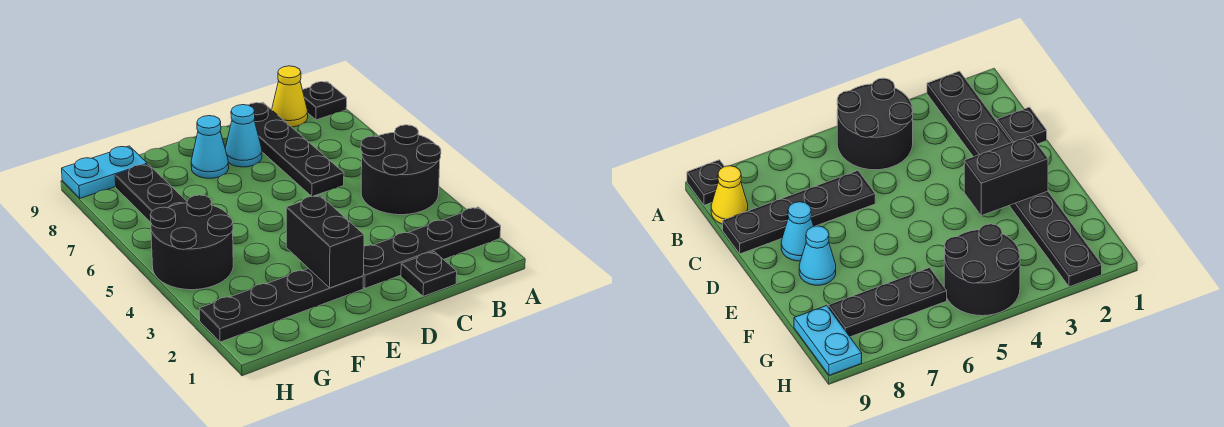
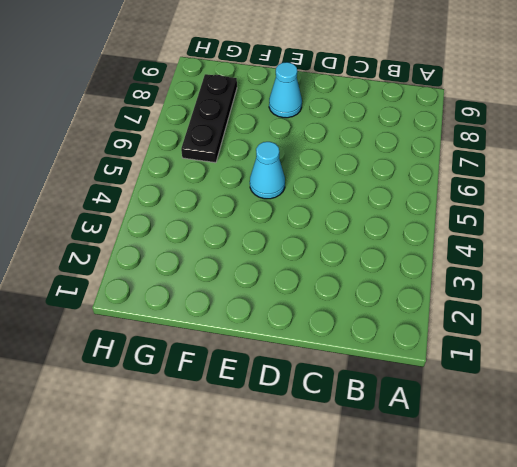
cyan cone E5 level 1 -> cyan cone D8 level 1
none -> black plate A2:D2 level 1
none -> black round brick A4:B5 level 1
none -> black plate A9 level 1

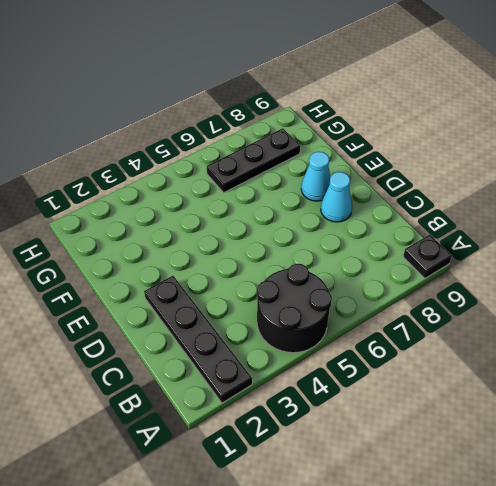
none -> yellow cone B9 level 1
none -> black plate C1 level 1
none -> black plate C6:C9 level 1

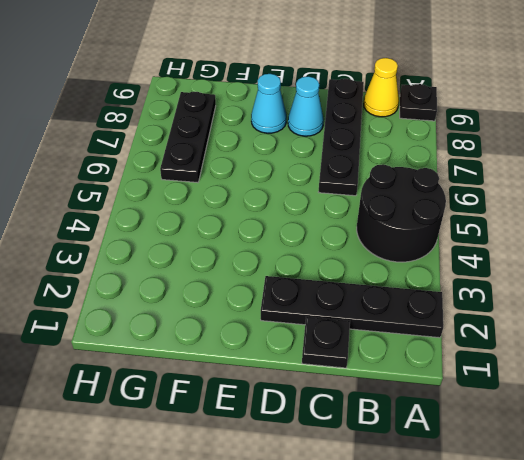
none -> black plate E2:H2 level 1
none -> black round brick G4:H5 level 1
none -> cyan plate G9:H9 level 1

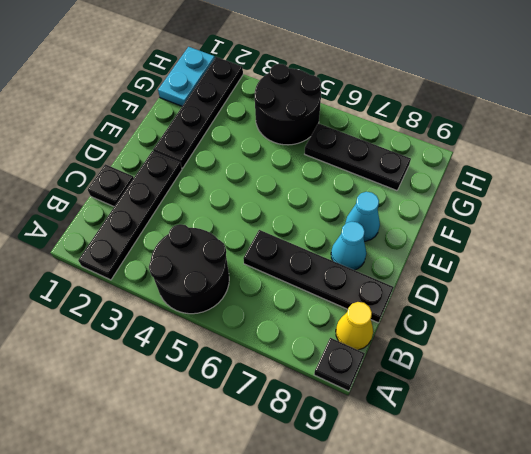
cyan plate G1:H1 level 1 -> cyan plate G9:H9 level 1
none -> black brick E2:E3 level 2

